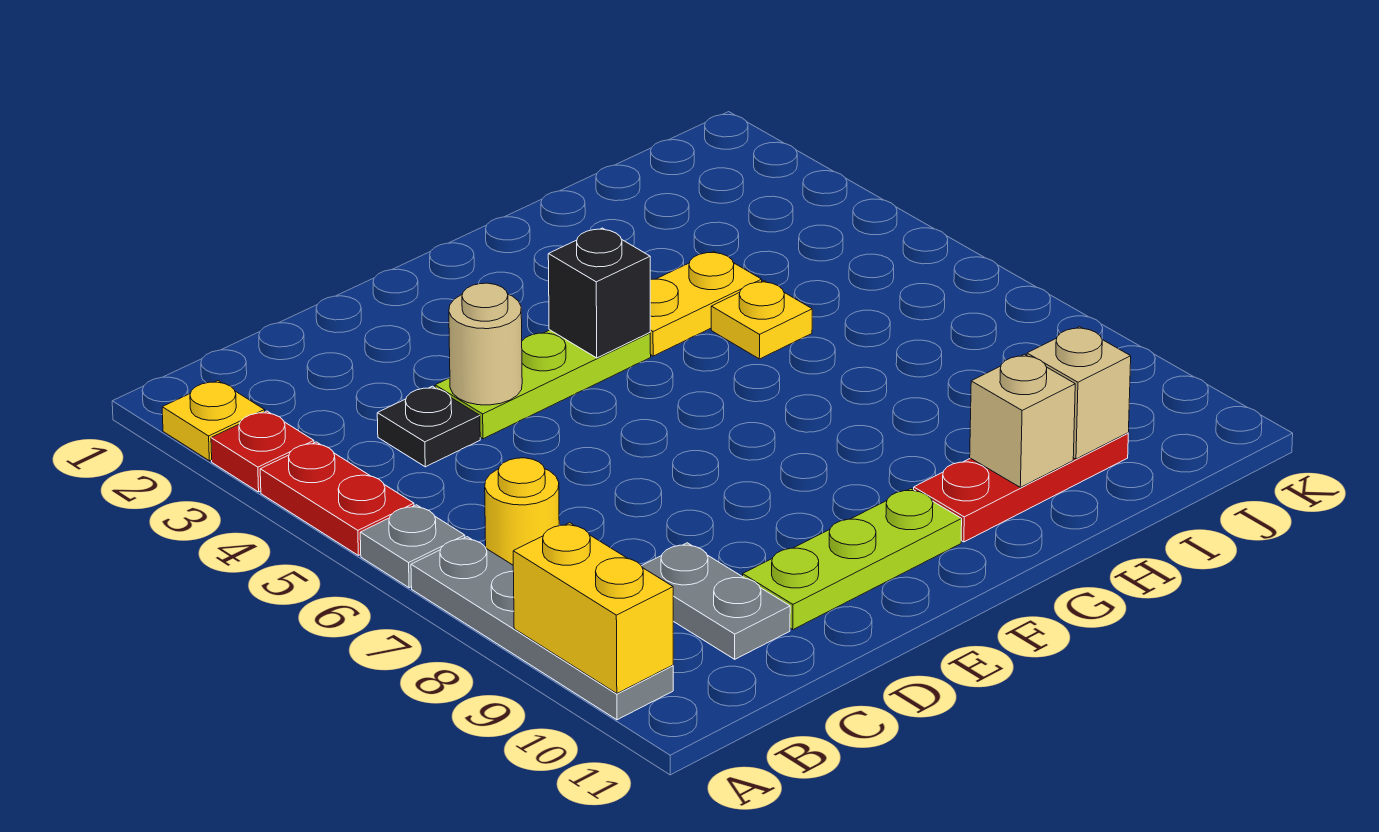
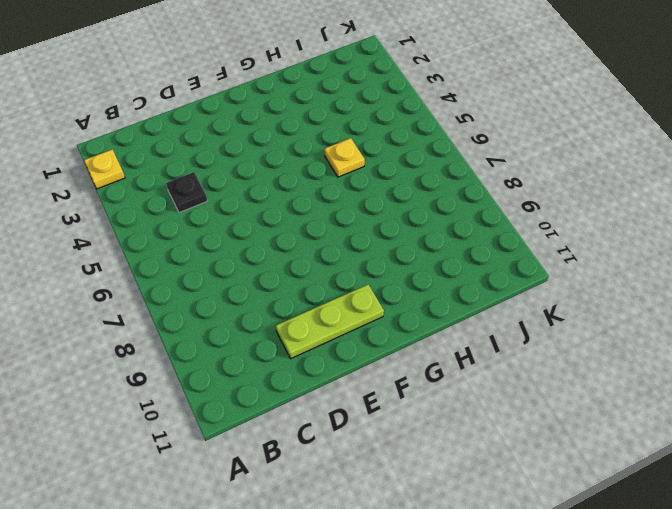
none -> red plate A3 level 1
none -> red plate A4:A5 level 1
none -> grey plate A6 level 1

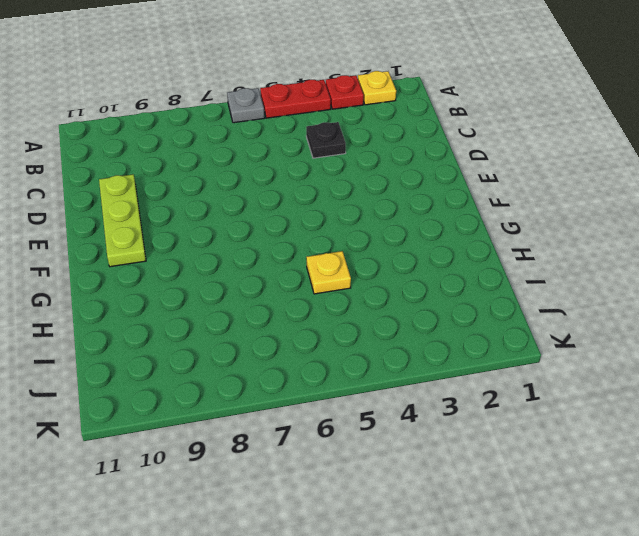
none -> grey plate A7:A10 level 1
none -> yellow round brick B7 level 1
none -> grey plate C9:C10 level 1

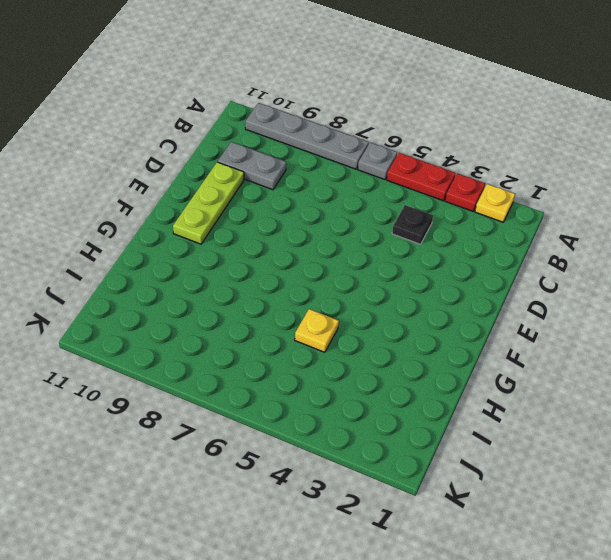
none -> yellow round brick B7 level 1
none -> lime plate D4:F4 level 1
none -> yellow plate G4:H4 level 1

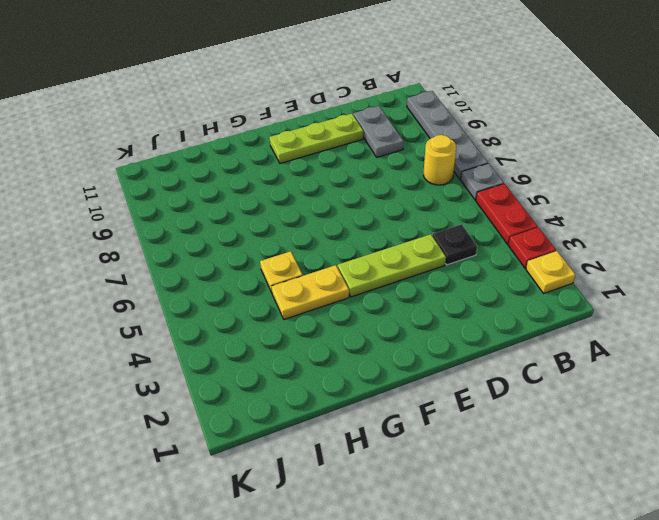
none -> red plate G10:I10 level 1
none -> yellow brick A9:A10 level 2
none -> tan round brick D4 level 2

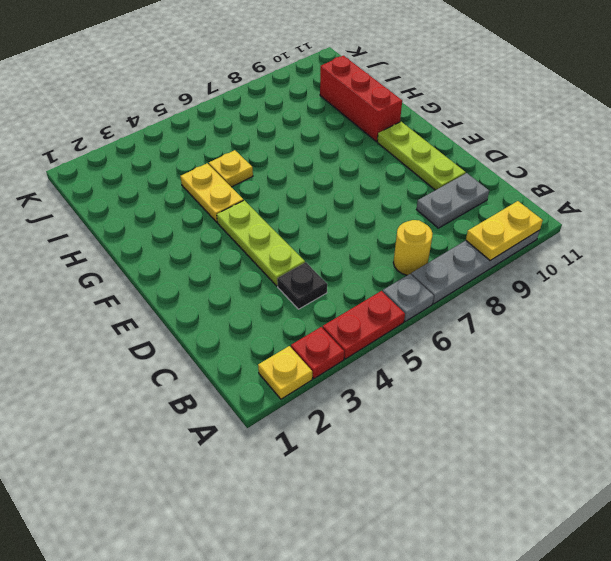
yellow plate A9:A10 level 2 -> yellow brick A9:A10 level 2
red brick G10:I10 level 1 -> red plate G10:I10 level 1
none -> tan round brick D4 level 2
none -> black brick F4 level 2
none -> tan brick H10 level 2

